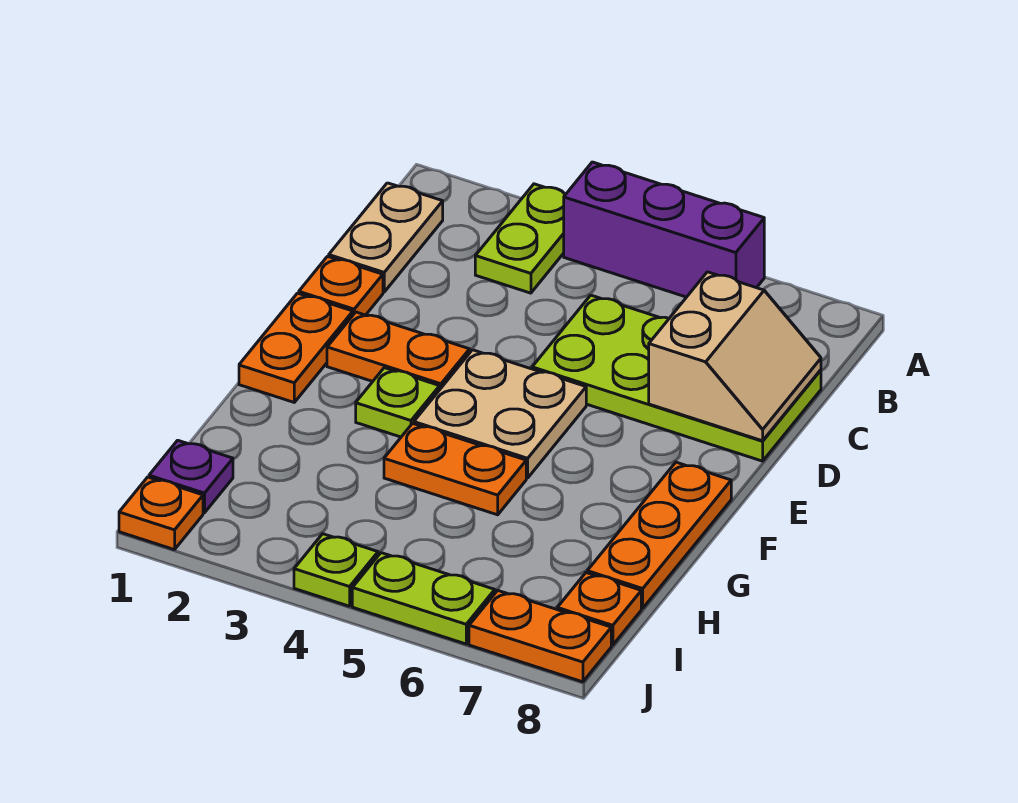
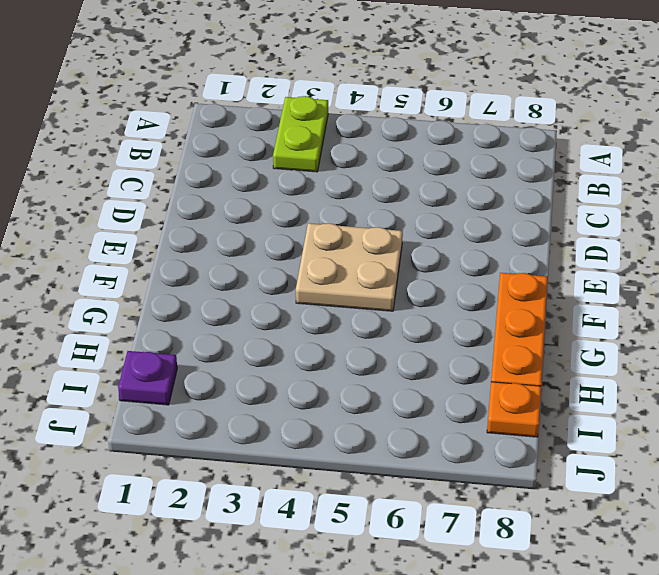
none -> purple brick A4:A6 level 1
none -> tan plate B1:C1 level 1
none -> lime plate C5:D8 level 1

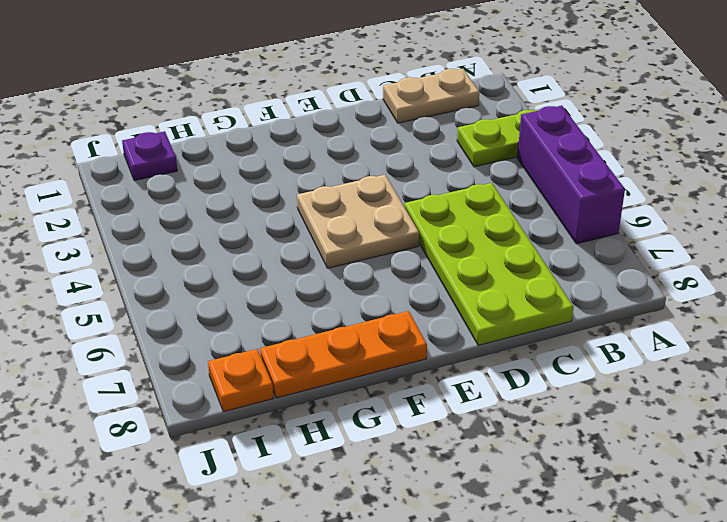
none -> orange plate D1 level 1
none -> orange plate E1:F1 level 1
none -> orange plate E2:E3 level 1

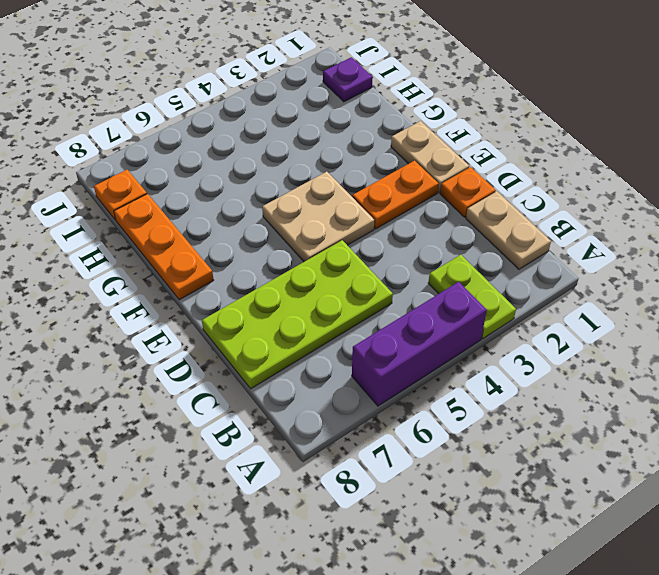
tan plate E1:F1 level 1 -> orange plate E1:F1 level 1
none -> lime plate F3 level 1
none -> orange plate G4:G5 level 1
none -> orange plate J1 level 1

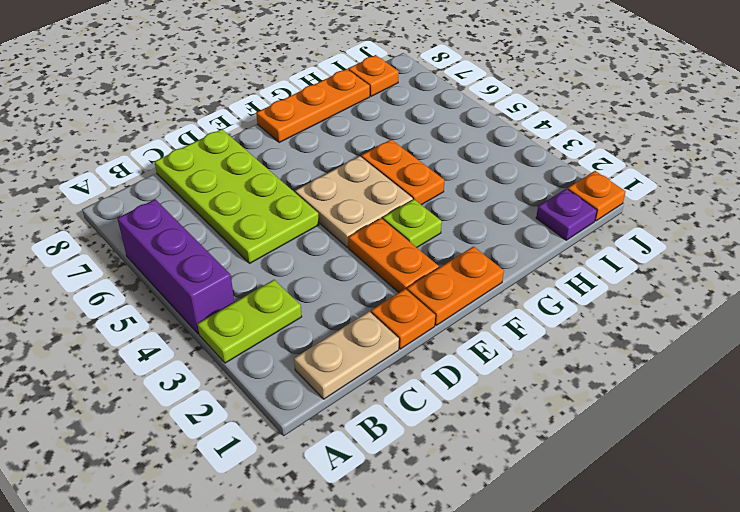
none -> lime plate J4 level 1
none -> lime plate J5:J6 level 1
none -> orange plate J7:J8 level 1

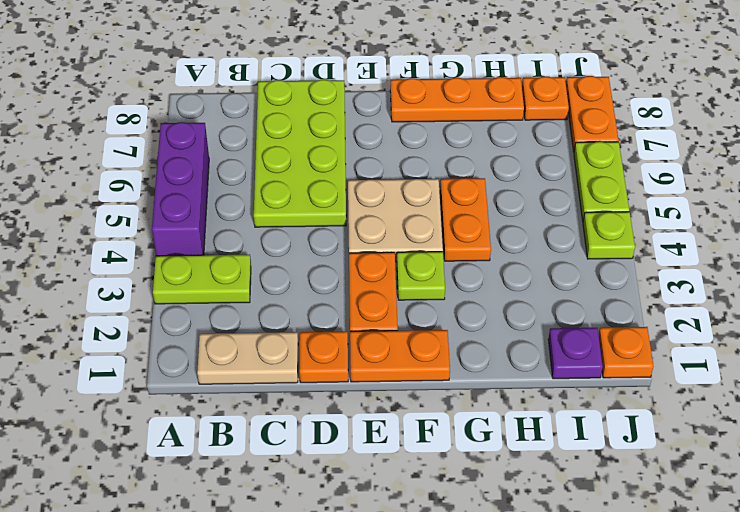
none -> tan slope C7:D8 level 2 top 7

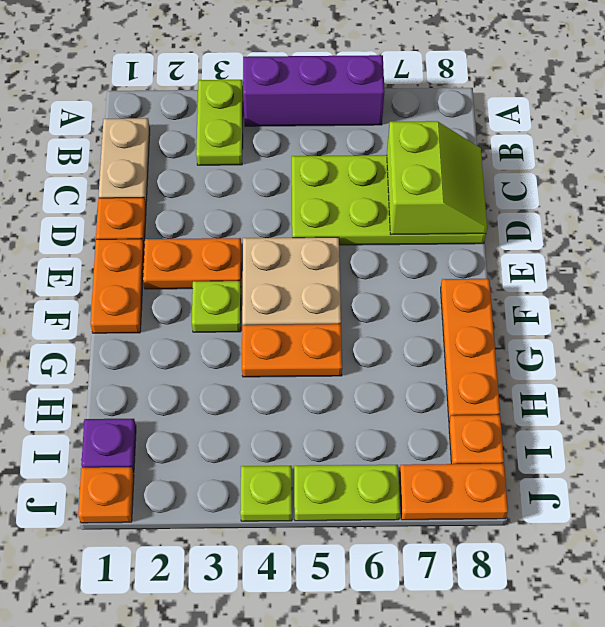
lime slope C7:D8 level 2 top 7 -> tan slope C7:D8 level 2 top 7

